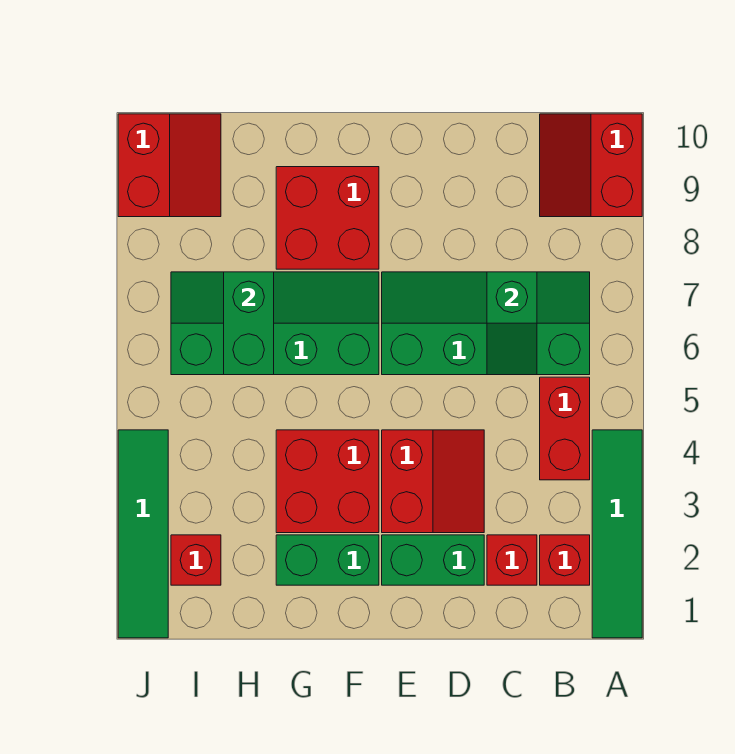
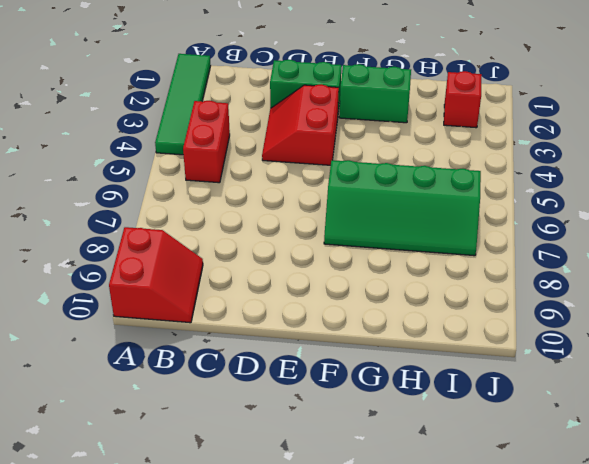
none -> red brick B2 level 1
none -> green slope B6:E7 level 1 top 6
none -> red brick C2 level 1

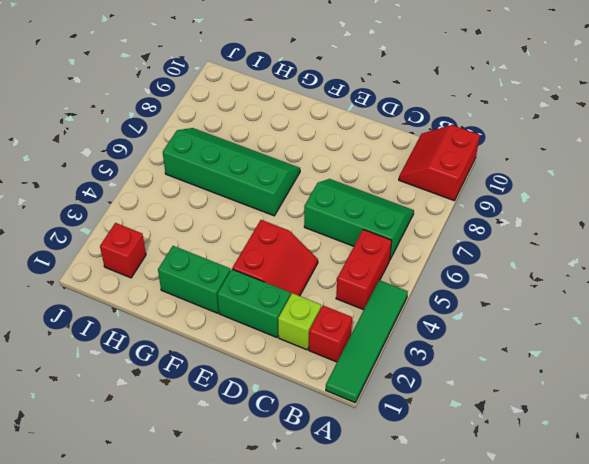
green slope B6:D7 level 1 top 6 -> green slope B6:E7 level 1 top 6
lime brick C2 level 1 -> red brick C2 level 1
none -> red brick F3:G4 level 1
none -> red brick F8:G9 level 1
none -> red slope I9:J10 level 1 top J

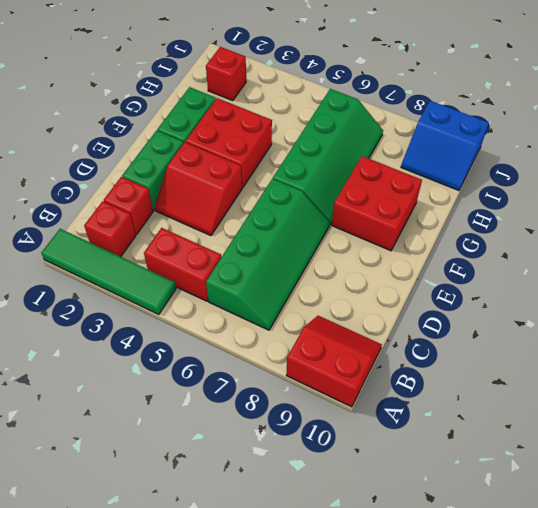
blue slope I9:J10 level 1 top J -> red slope I9:J10 level 1 top J
none -> green tile J1:J4 level 1
none -> green slope C6:C7 level 2 top 7
none -> green brick H6:H7 level 2

